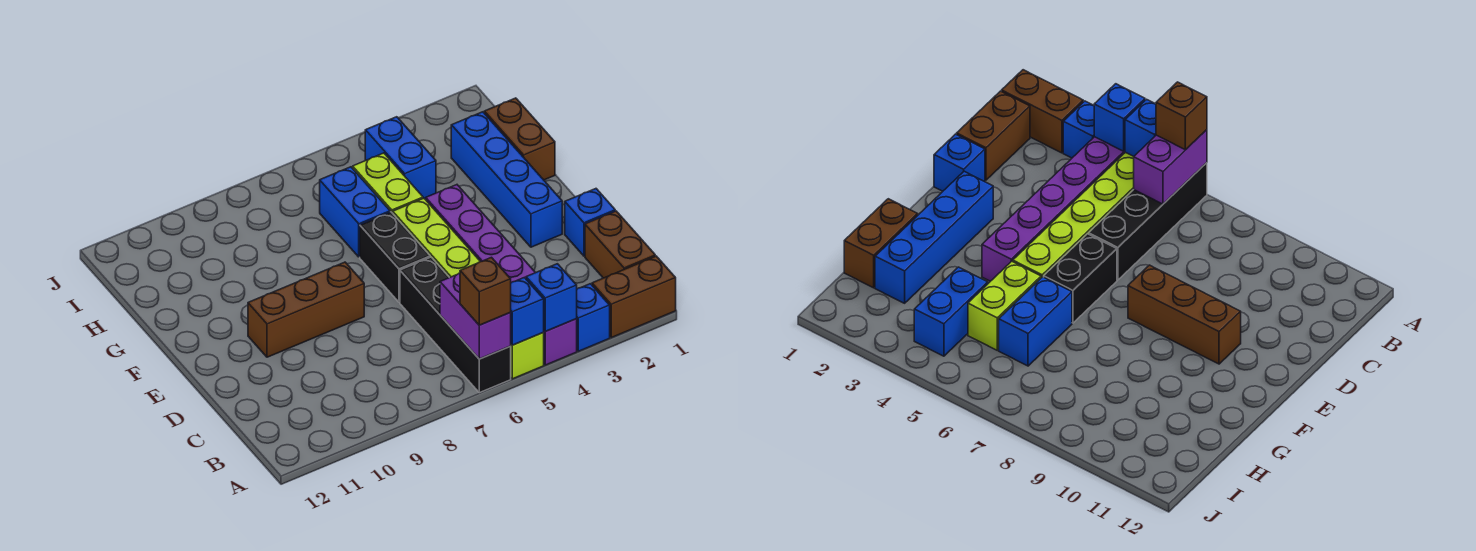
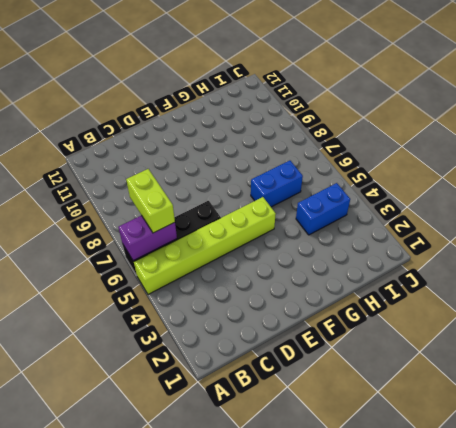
lime brick B6:B7 level 3 -> lime brick G5:H5 level 1
none -> brown brick A1:A2 level 1
none -> blue brick A3 level 1
none -> purple brick A4:F4 level 1

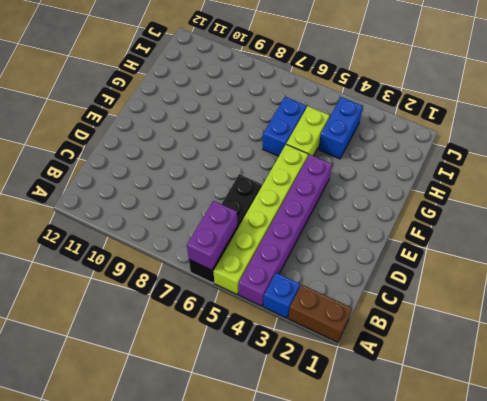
none -> brown brick B1:C1 level 1
none -> blue brick D1 level 1
none -> blue brick E2:H2 level 1

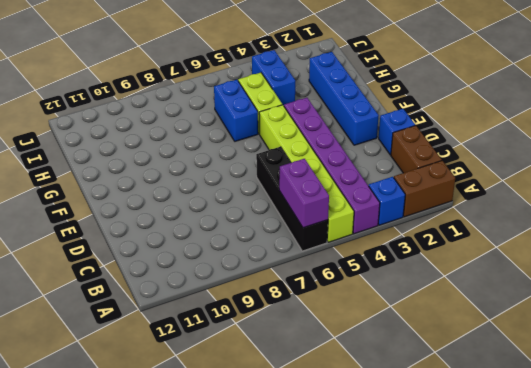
none -> black brick E6:F6 level 1
none -> brown brick E8:E10 level 1
none -> brown brick G1:H1 level 1

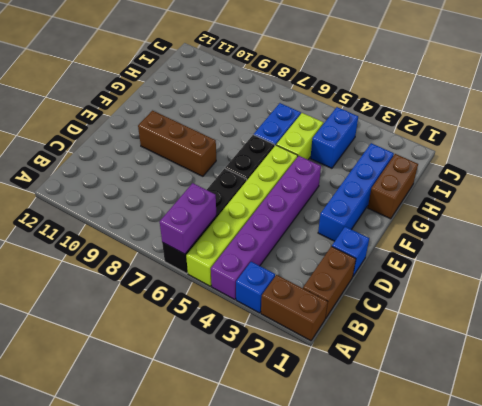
none -> blue brick A4 level 2
none -> blue brick A5 level 2
none -> brown brick A6 level 3

